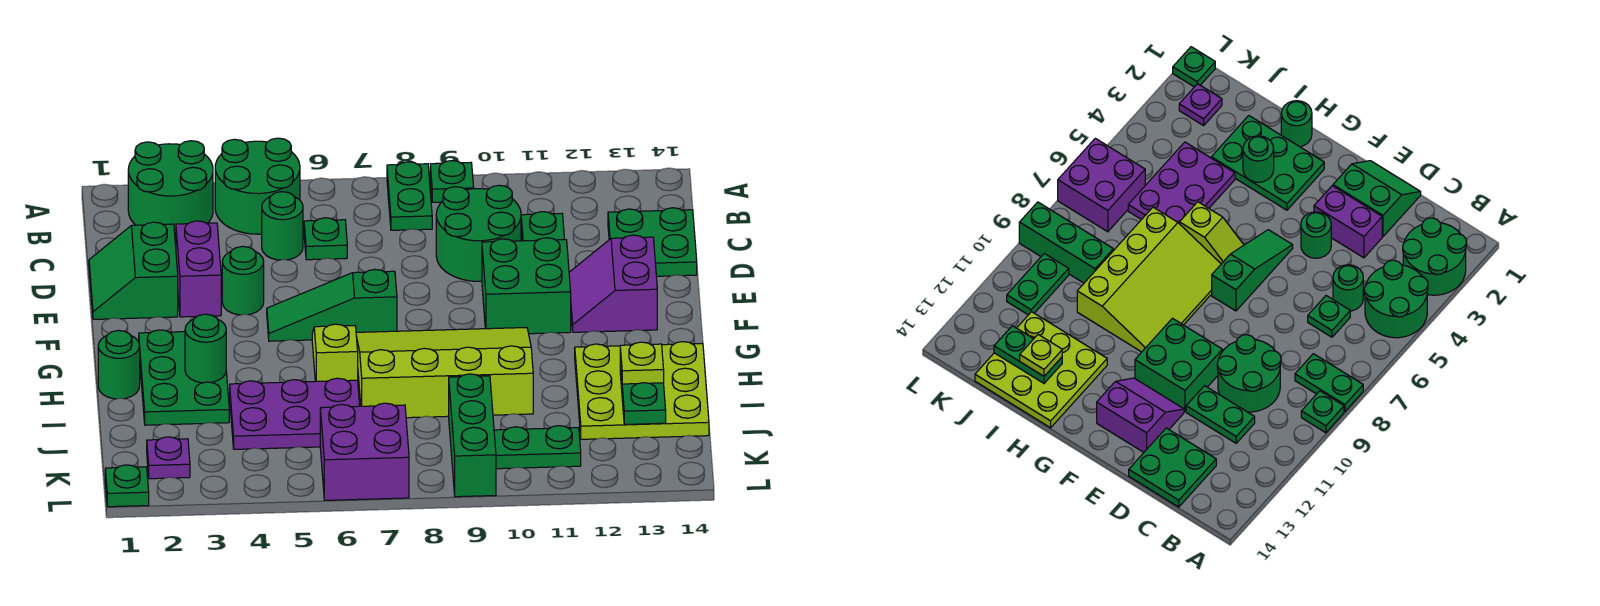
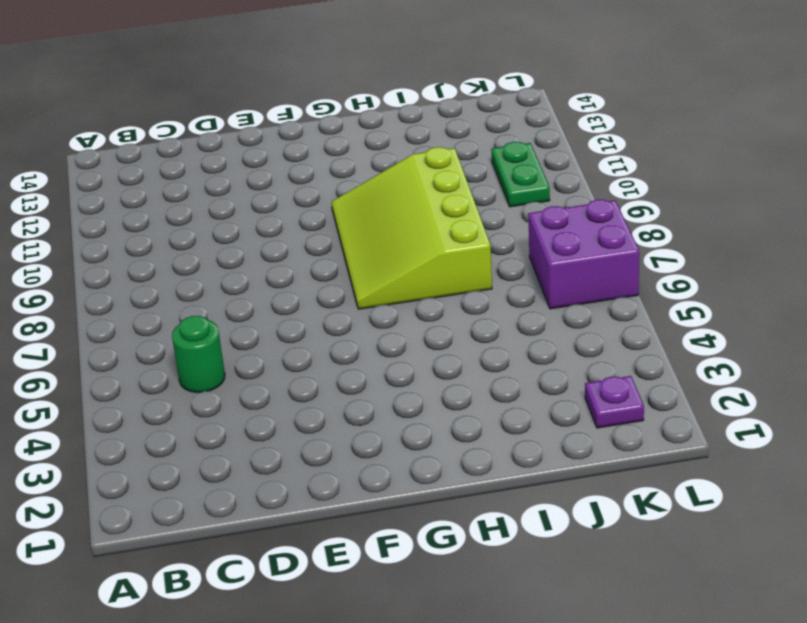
none -> green round brick A2:B3 level 1
none -> green round brick A4:B5 level 1
none -> green plate A8:B8 level 1

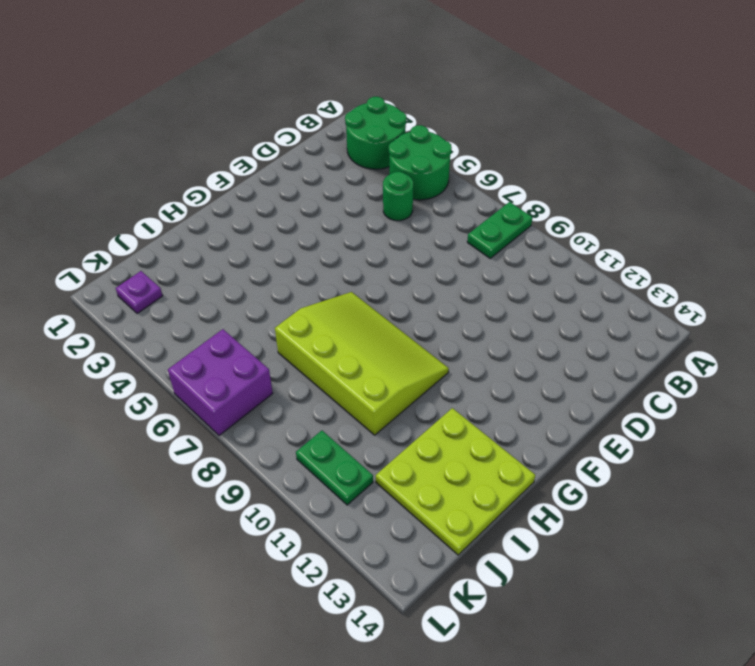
none -> green plate A9 level 1
none -> green plate C6 level 1
none -> green round brick C9:D10 level 1

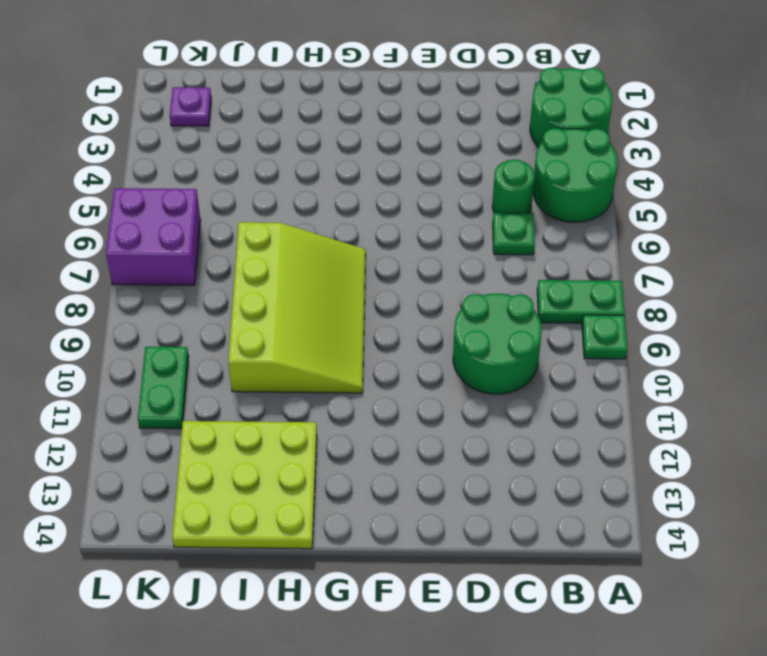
none -> green plate C11:D11 level 1
none -> green plate C13:D14 level 1
none -> green slope D1:E2 level 1 top 2

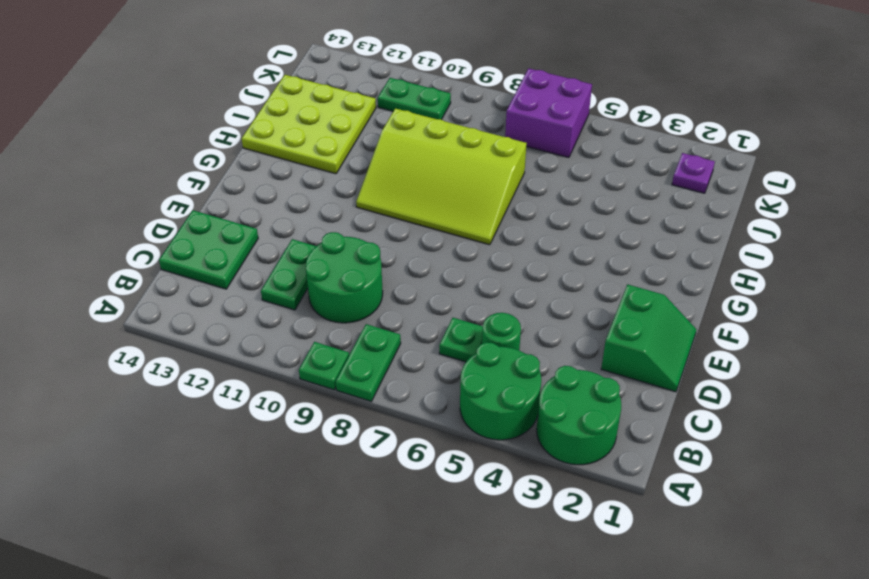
none -> purple brick D3:E3 level 1
none -> green round brick E4 level 1
none -> green brick E10:F11 level 1

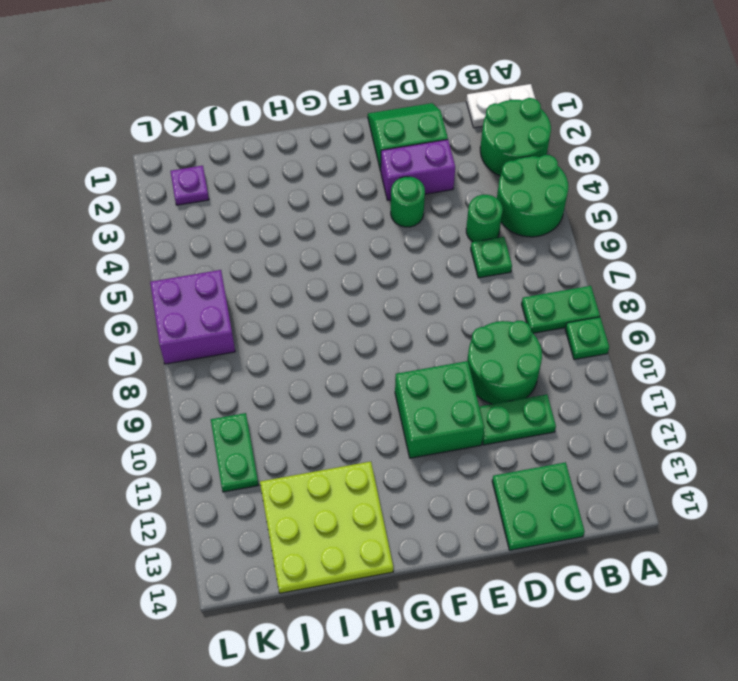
white plate A1:B1 level 1 -> none
none -> purple slope E12:F13 level 1 top 13
none -> green slope F5:F7 level 1 top 7
none -> green plate G2:I3 level 1

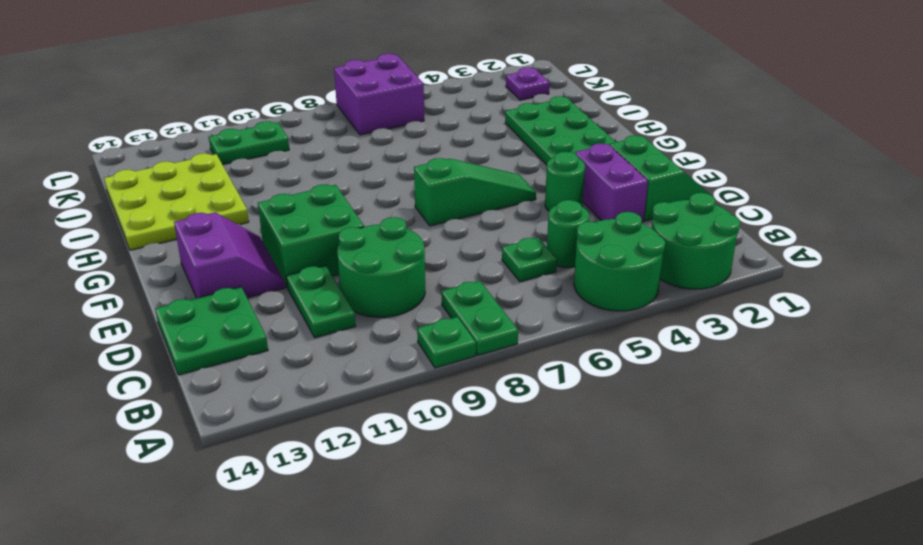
none -> lime slope G6:H6 level 1 top H
none -> lime slope G7:I10 level 1 top I
none -> green round brick H1 level 1

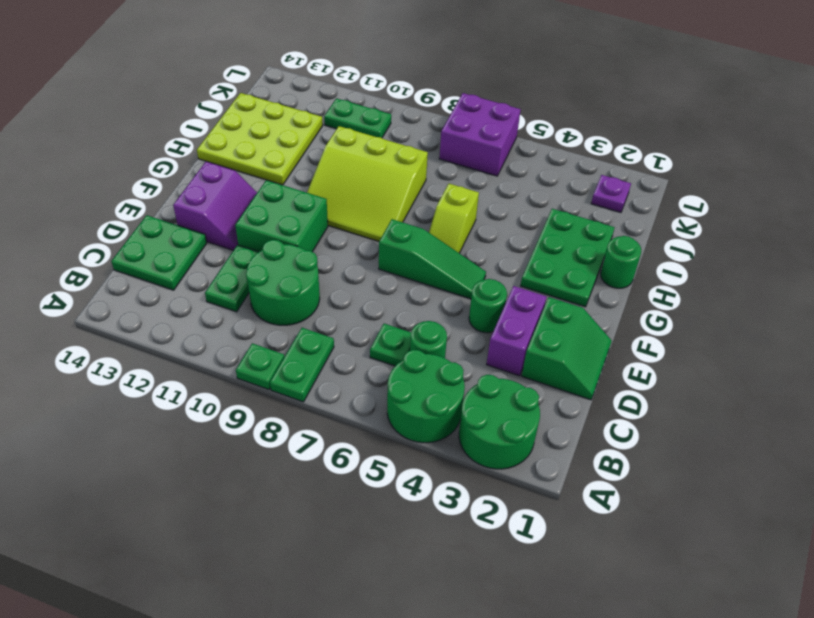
lime slope G8:I10 level 1 top I -> lime slope G7:I10 level 1 top I
none -> purple plate I4:J6 level 1
none -> green brick J9:L9 level 1
none -> green plate L1 level 1

